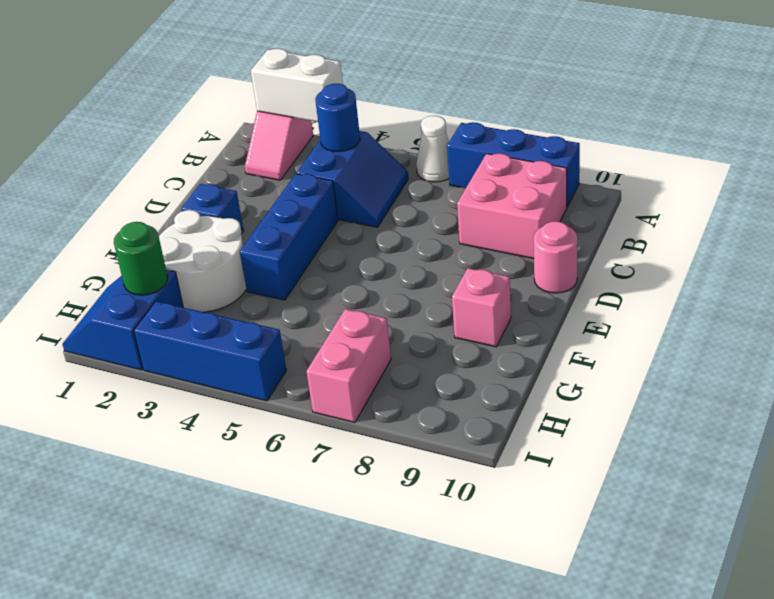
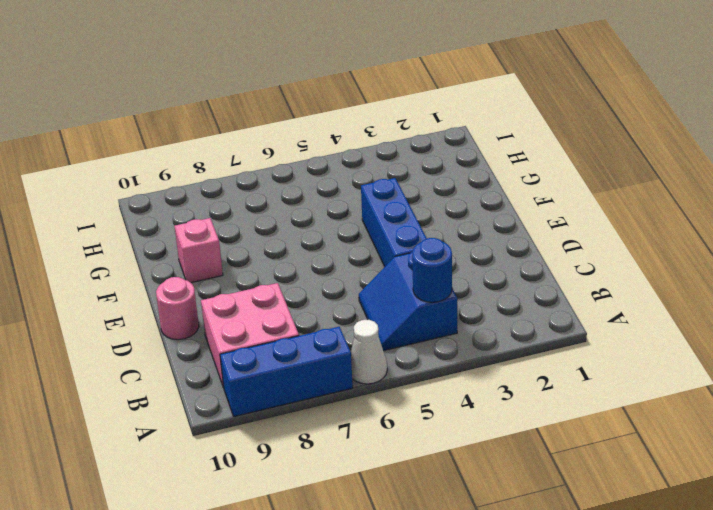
none -> pink slope A2:B2 level 1 top A
none -> blue brick E2 level 1
none -> white round brick F2:G3 level 1

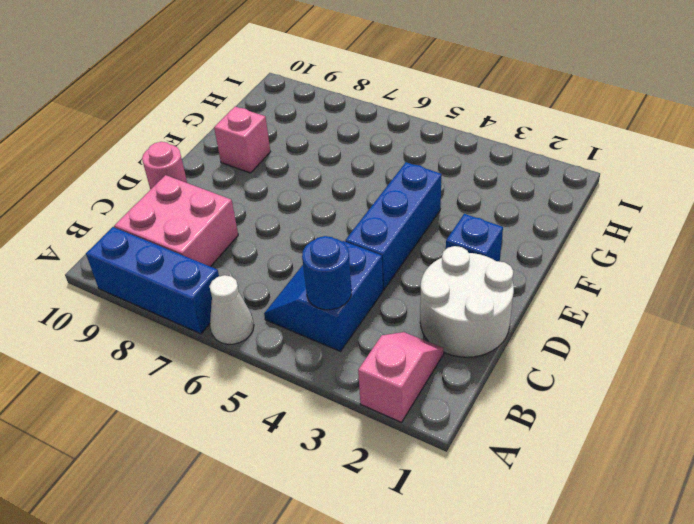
white round brick C1:D2 level 1 -> white round brick F2:G3 level 1
none -> blue slope H1:I2 level 1 top 2
none -> pink brick H7:I7 level 1
none -> blue brick I3:I5 level 1

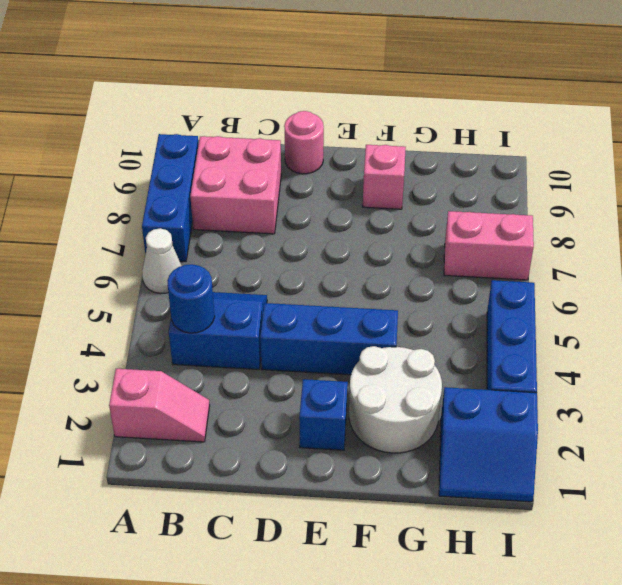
none -> white brick A2:A3 level 2
none -> green round brick H2 level 2

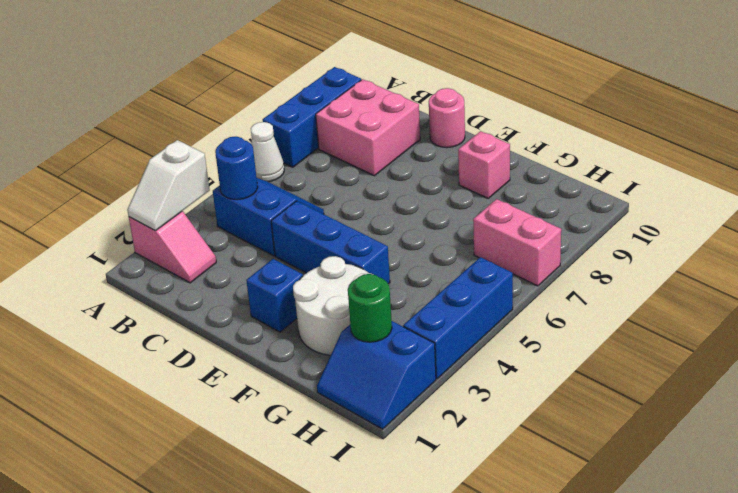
white slope A2:A3 level 2 top 3 -> white brick A2:A3 level 2

